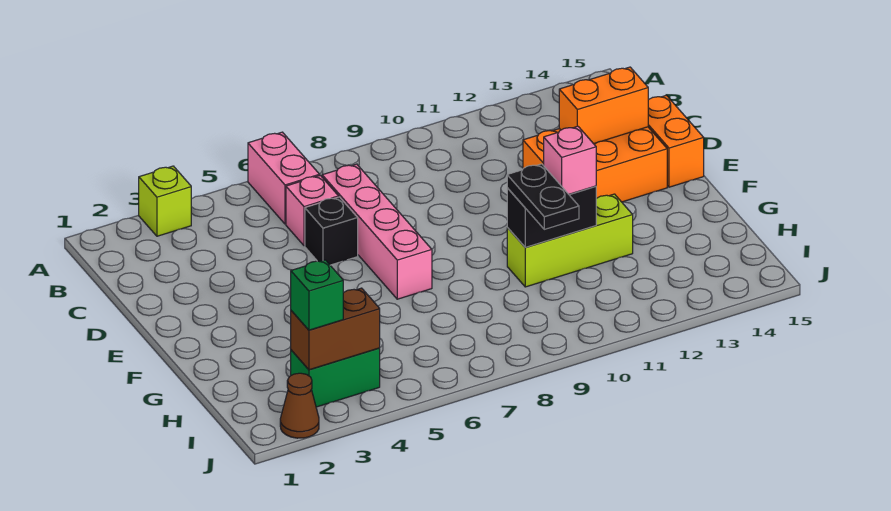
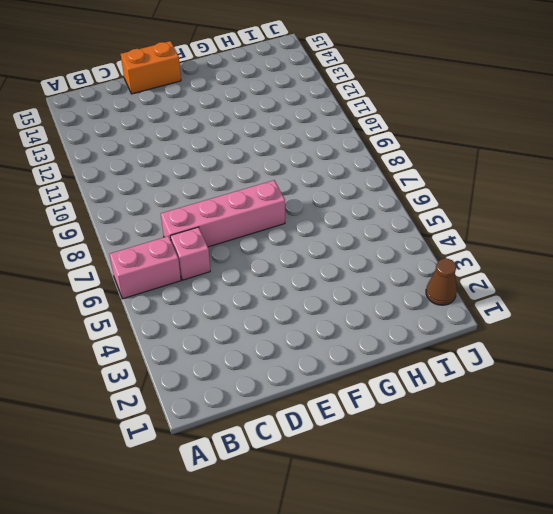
none -> lime brick A3 level 1
none -> black brick D6 level 1
none -> orange brick D12:E14 level 1

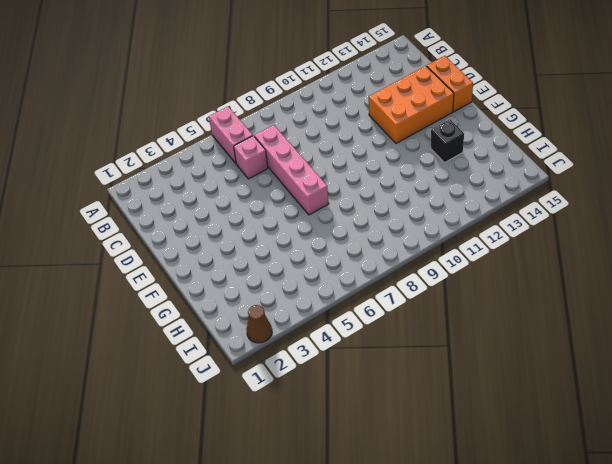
black brick G13 level 1 -> black brick D6 level 1
none -> lime brick A3 level 1
none -> lime brick G10:G12 level 1
none -> green brick I3:I4 level 1

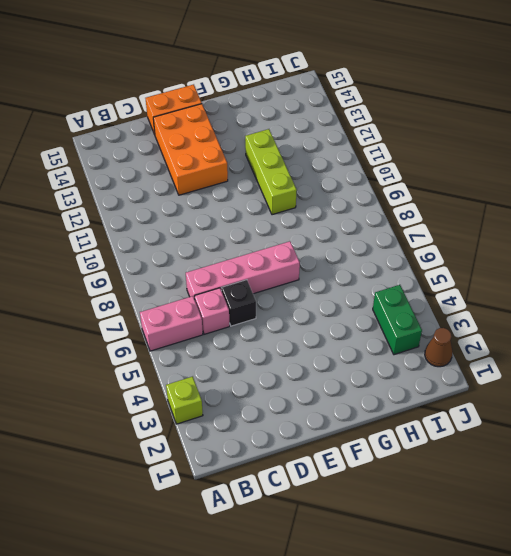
none -> orange brick D13:D14 level 2
none -> black brick G10:G11 level 2
none -> brown brick I3:I4 level 2

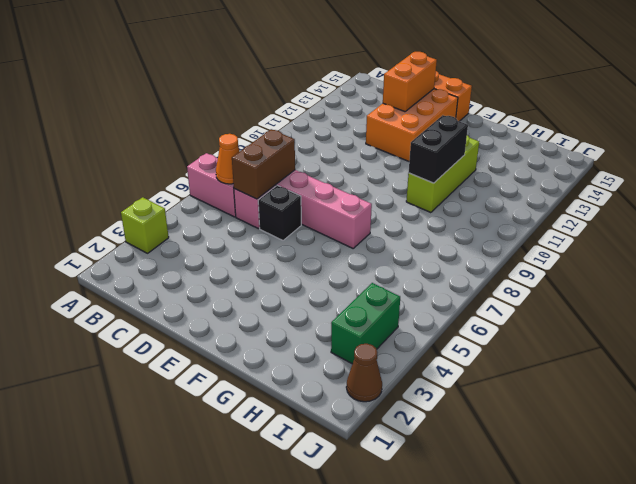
orange cone B6 level 2 -> none
brown brick C6:C7 level 2 -> brown brick I3:I4 level 2
none -> black plate G10:H10 level 3
none -> pink brick G11 level 3
none -> green brick I3 level 3

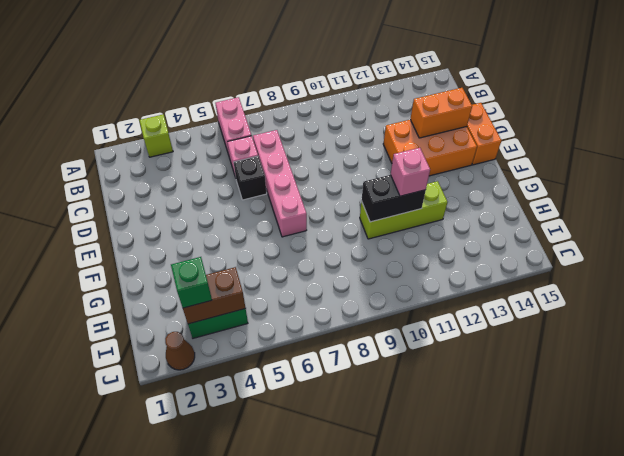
none -> black plate G10:H10 level 3

